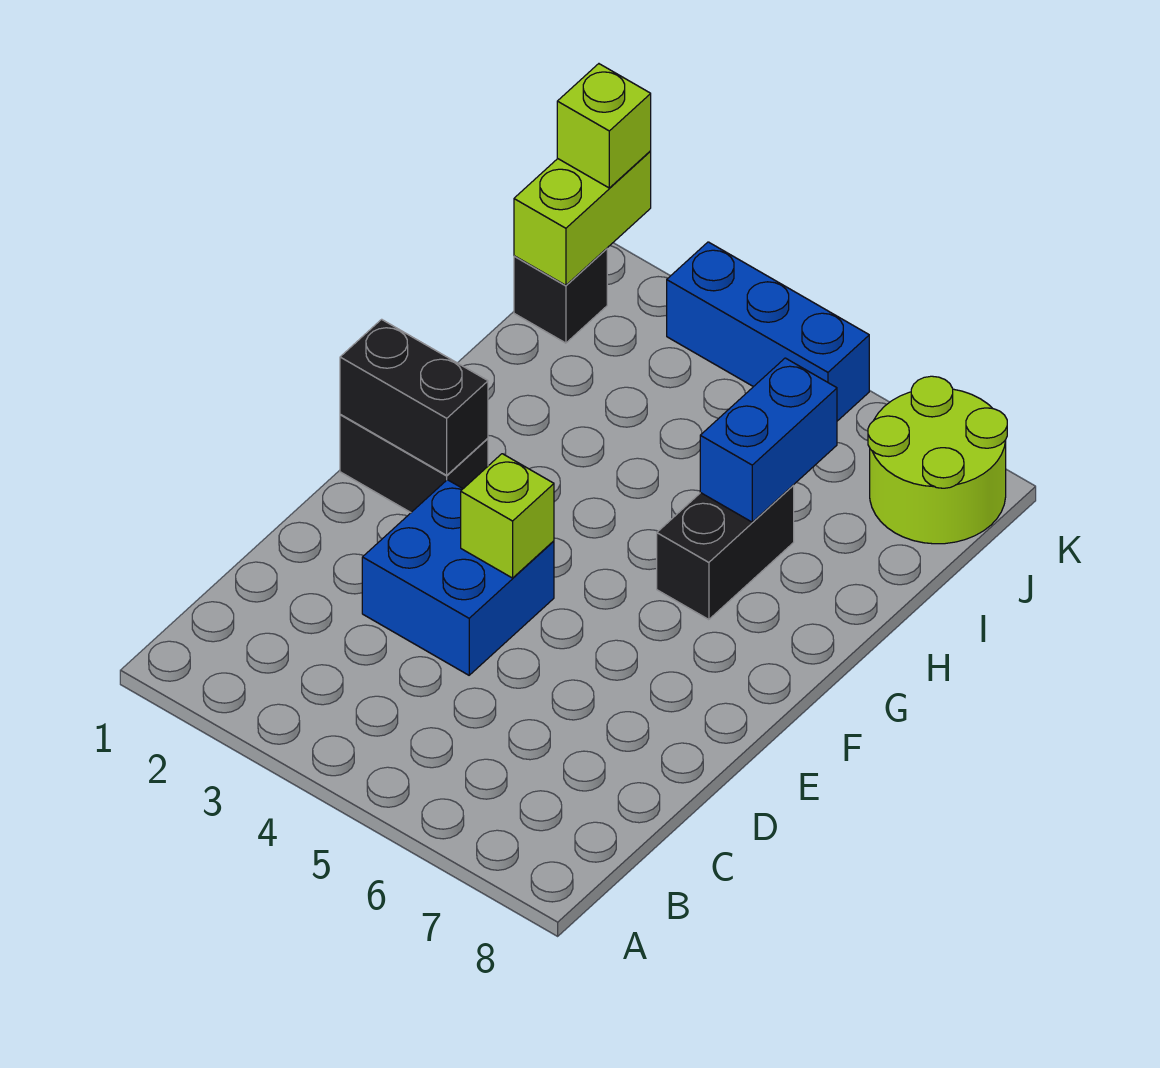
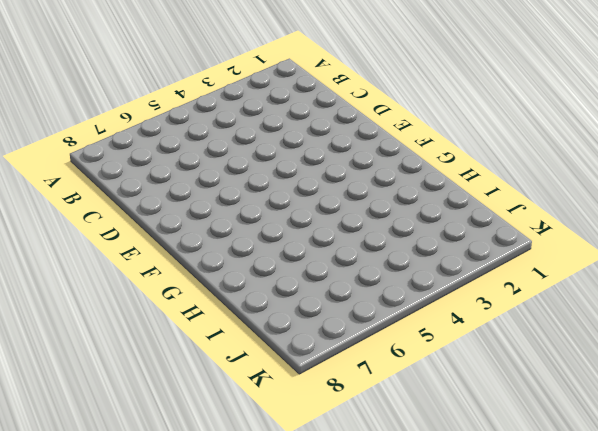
none -> blue brick D3:E4 level 1
none -> black brick F1:F2 level 1

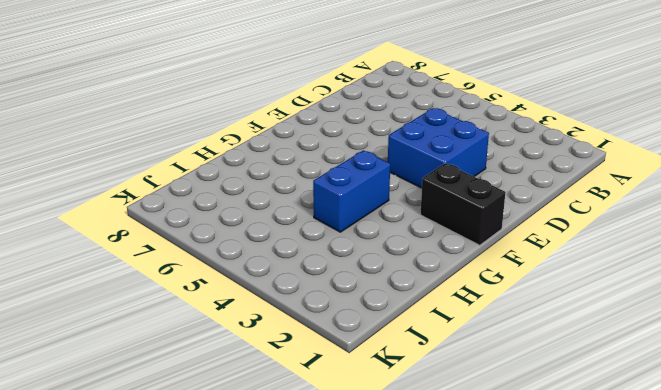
blue brick G4:H4 level 1 -> blue brick H6:I6 level 2
none -> black brick G6:H6 level 1
none -> black brick J1 level 1

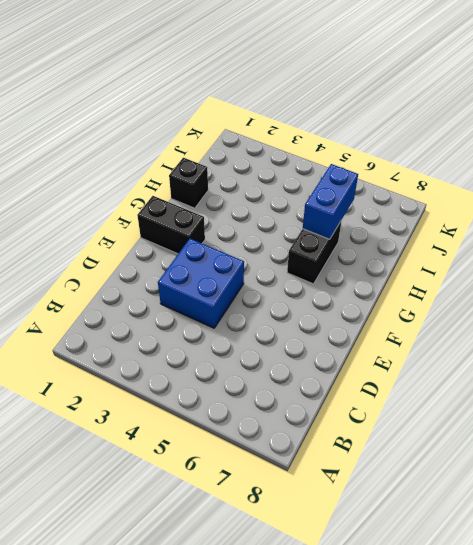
black brick H1 level 1 -> black brick J1 level 1
none -> lime round brick J7:K8 level 1
none -> blue brick K3:K5 level 1

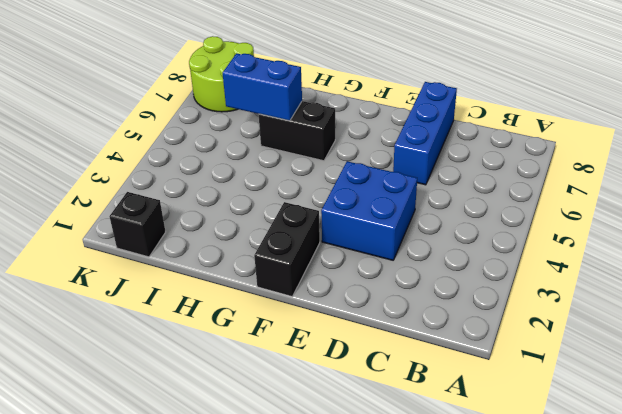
blue brick D6:D8 level 1 -> blue brick K3:K5 level 1
none -> lime brick E4 level 2
none -> black brick F1:F2 level 2

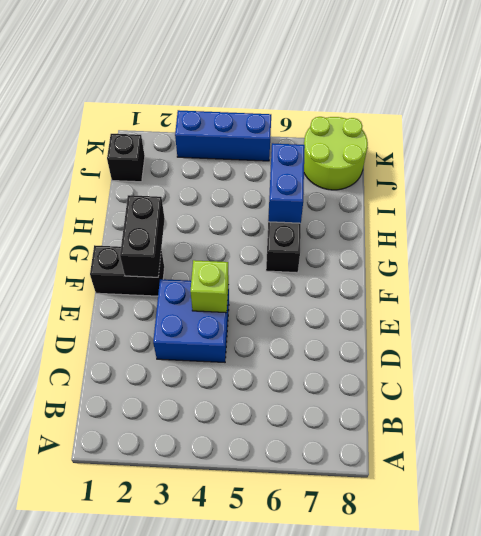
black brick F2:G2 level 2 -> black brick F1:F2 level 2
none -> lime brick J1:K1 level 2
none -> lime brick K1 level 3

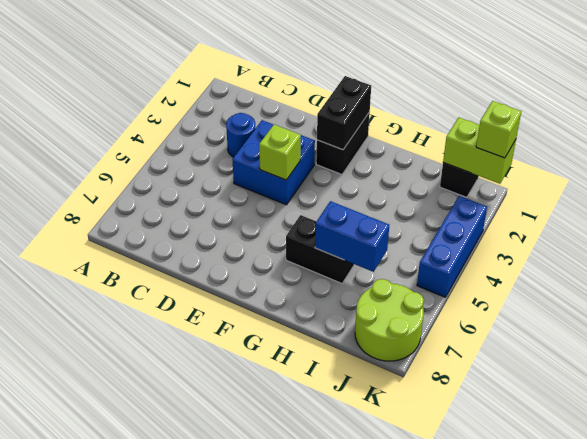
blue round brick C3 level 1 -> none

